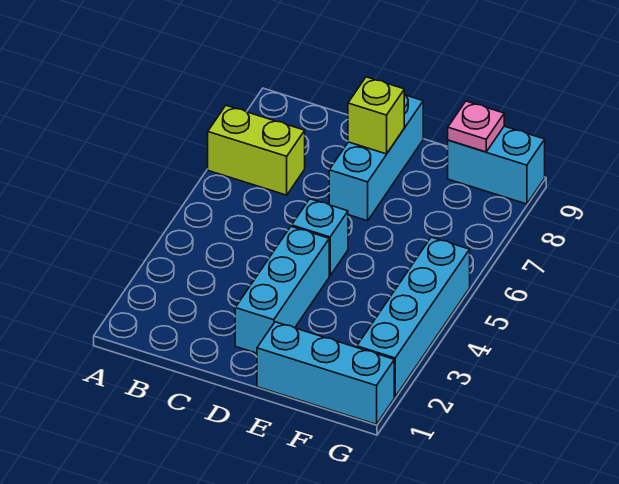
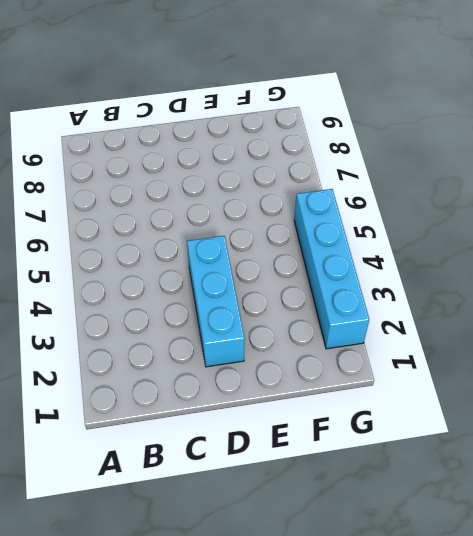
none -> lime brick A7:B7 level 1
none -> cyan brick D5 level 1

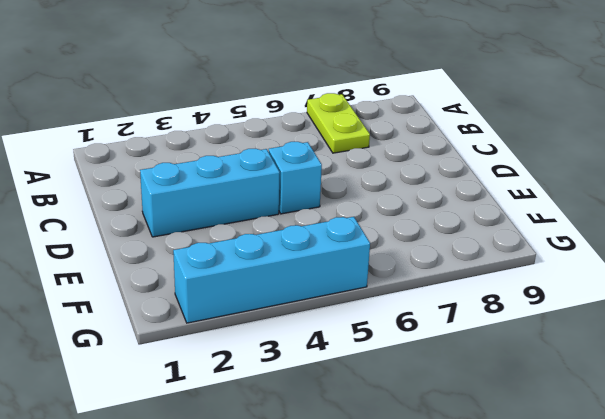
lime plate A7:B7 level 1 -> lime brick A7:B7 level 1
none -> cyan brick D7:D9 level 1
none -> cyan brick E1:G1 level 1

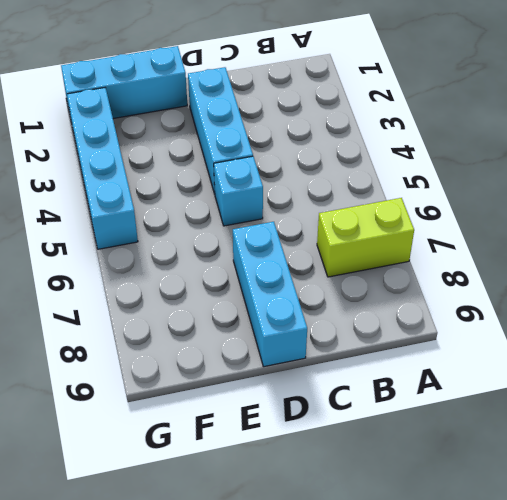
none -> cyan brick F9:G9 level 1
none -> lime brick D8 level 2

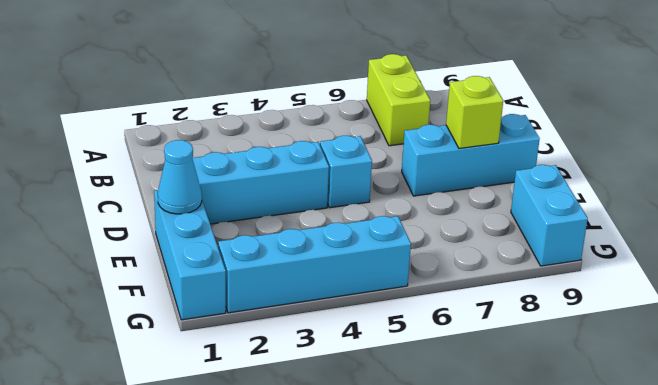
cyan cone E1 level 2 -> none
none -> pink plate F9 level 2

